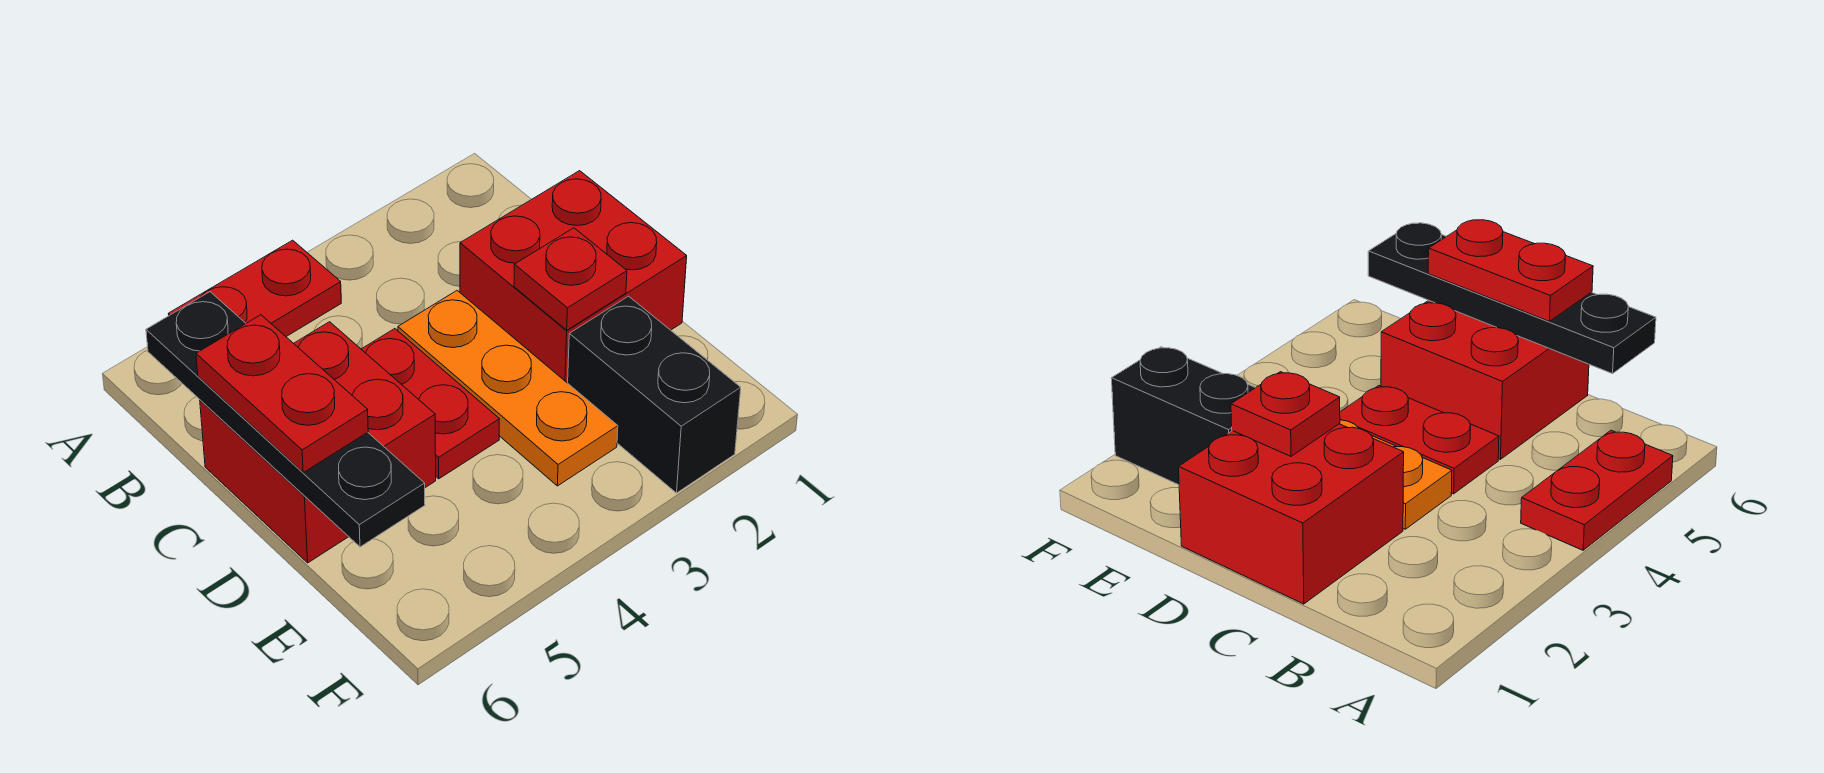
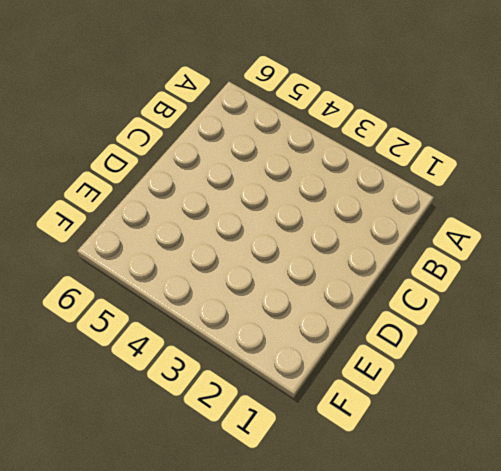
none -> red plate A4:A5 level 1
none -> red brick C1:D2 level 1

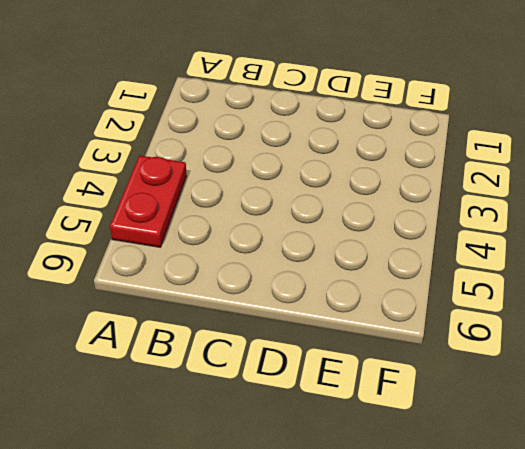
none -> red brick C1:D2 level 1
none -> orange plate C3:E3 level 1

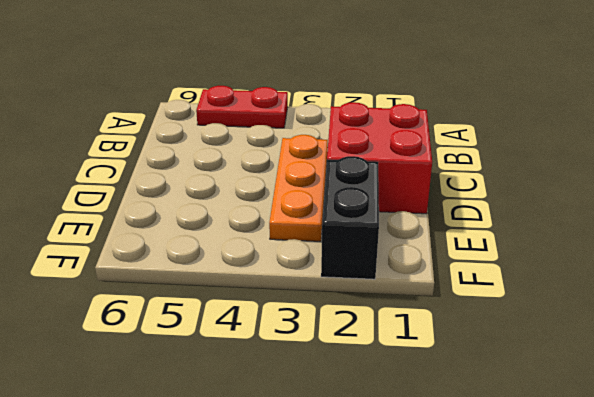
none -> red plate C4:D4 level 1
none -> red brick C5:D6 level 1

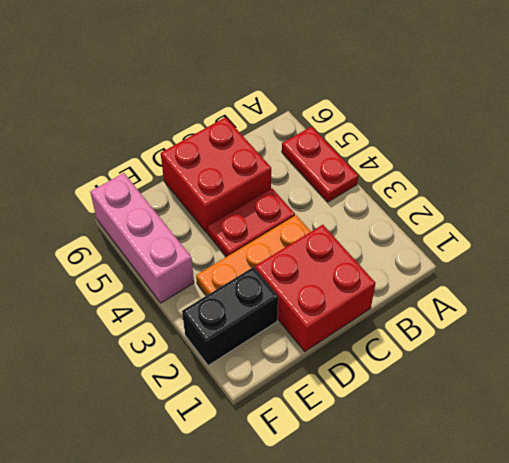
pink brick F4:F6 level 1 -> none
none -> black plate B6:E6 level 2
none -> red plate D2 level 2

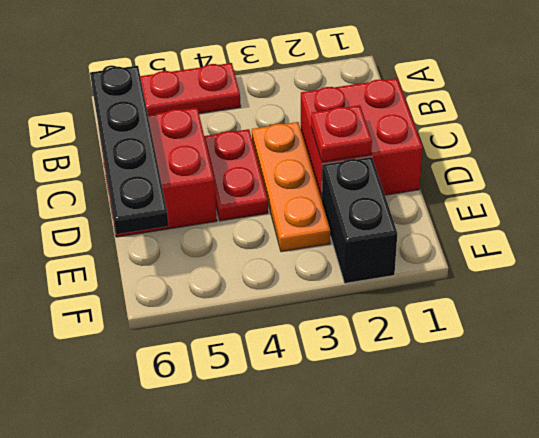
none -> red plate C6:D6 level 3

